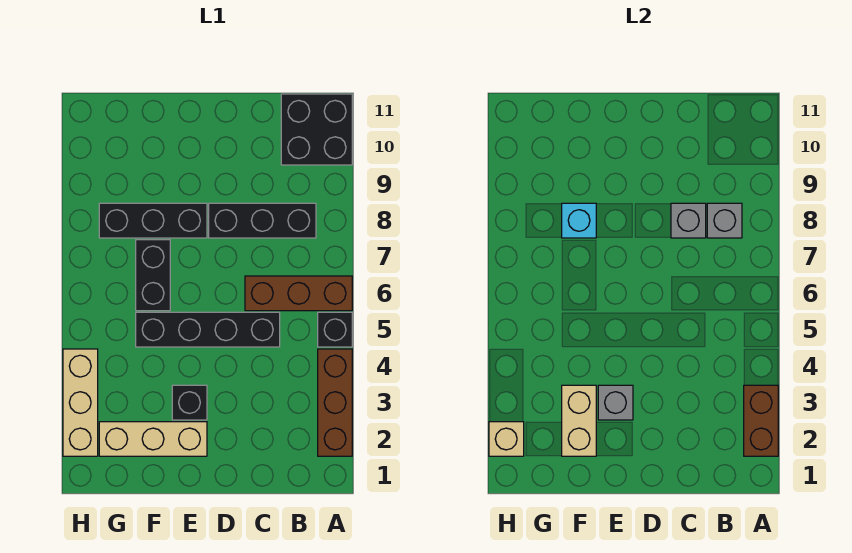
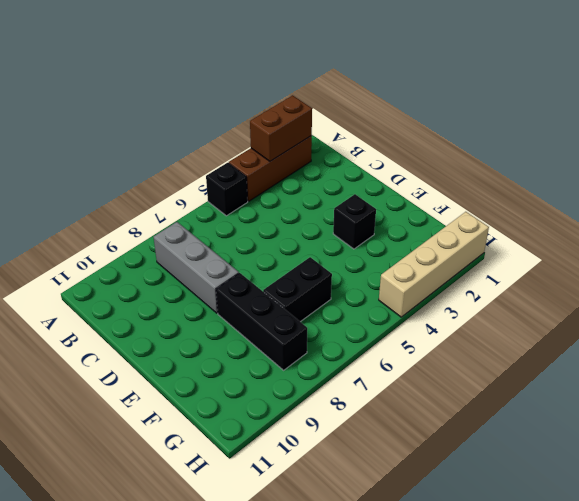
grey brick B8:D8 level 1 -> black brick B8:D8 level 1
tan brick H1:H4 level 1 -> tan brick H2:H4 level 1
none -> brown brick A6:C6 level 1
none -> black brick A10:B11 level 1
none -> black brick C5:F5 level 1

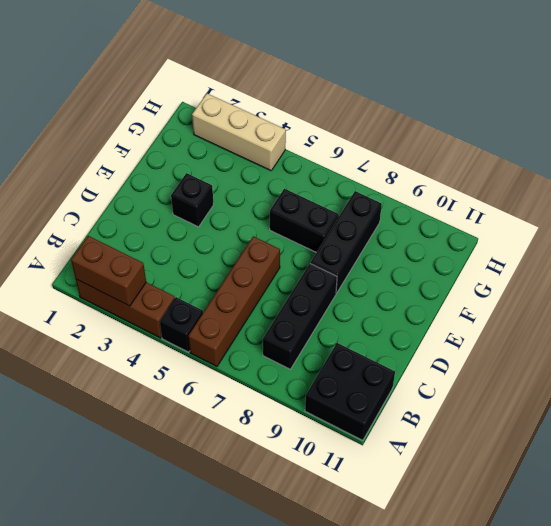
brown brick A6:D6 level 1 -> brown brick A6:C6 level 1
none -> black brick C5:F5 level 1
none -> tan brick E2:G2 level 1
none -> grey brick B8 level 2

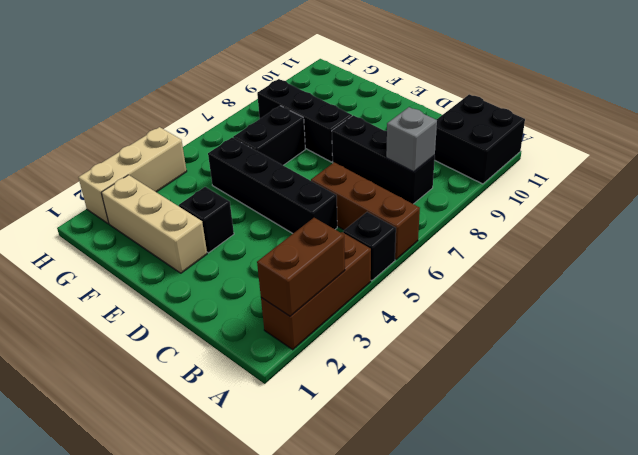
none -> grey brick C8 level 2
none -> grey brick E3 level 2
none -> tan brick F2:F3 level 2

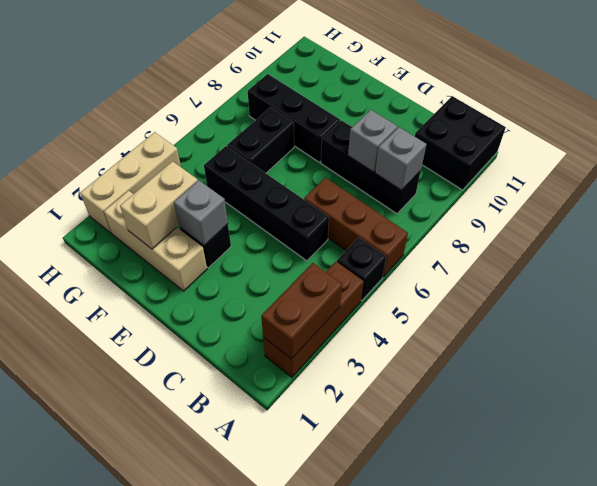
none -> cyan brick F8 level 2
none -> tan brick H2 level 2

